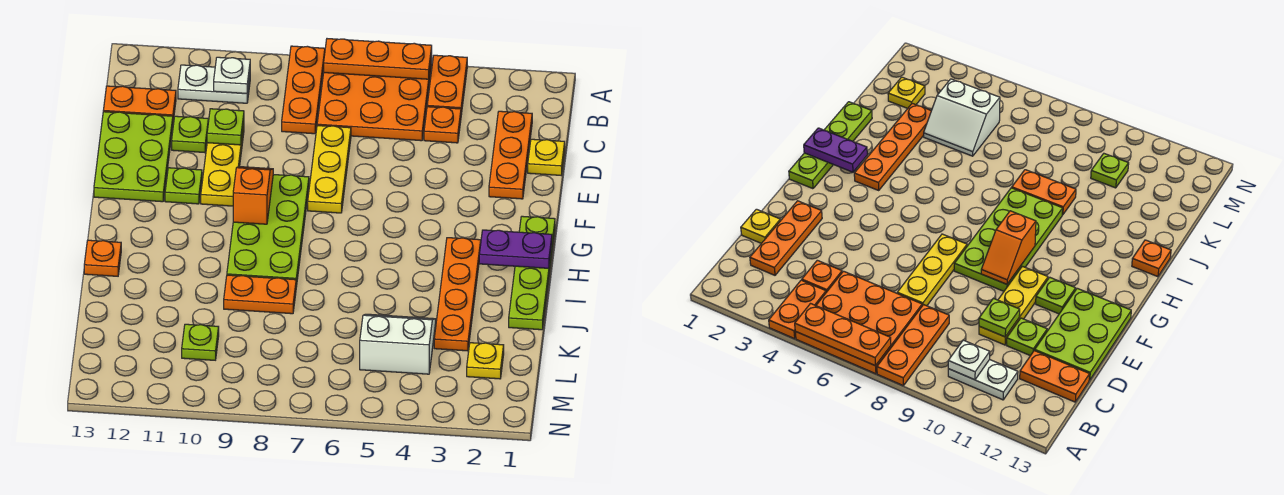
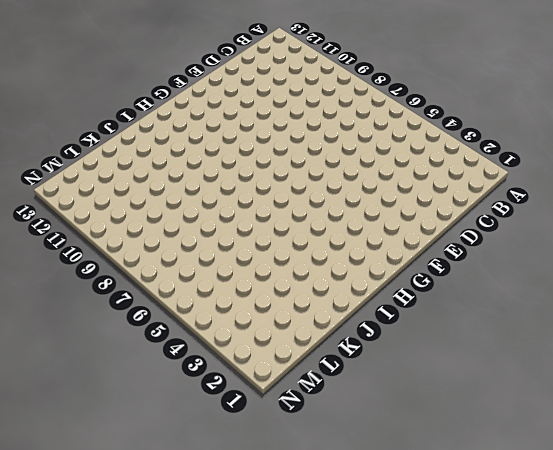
none -> orange plate A4:B4 level 1
none -> orange plate A5:C7 level 1
none -> orange plate A8:C8 level 1

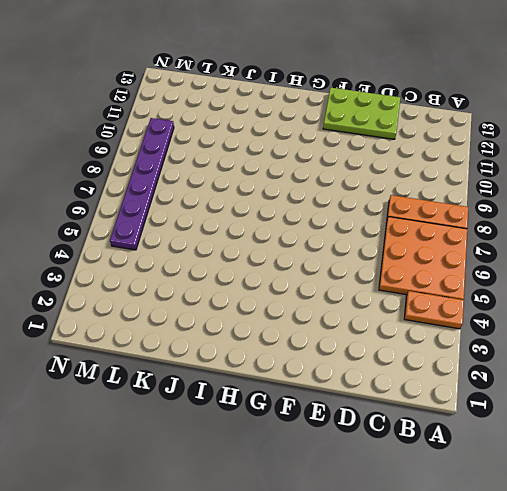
purple plate M5:M10 level 1 -> none
none -> white plate B10:B11 level 1
none -> orange plate C2:E2 level 1
none -> orange plate C4 level 1

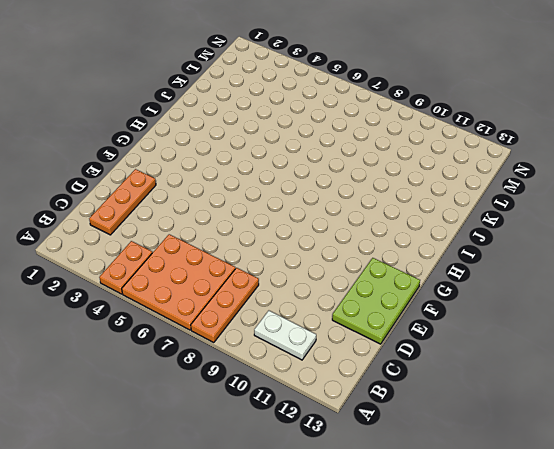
none -> orange plate C4 level 1
none -> orange plate C12:C13 level 1
none -> yellow plate D1 level 1

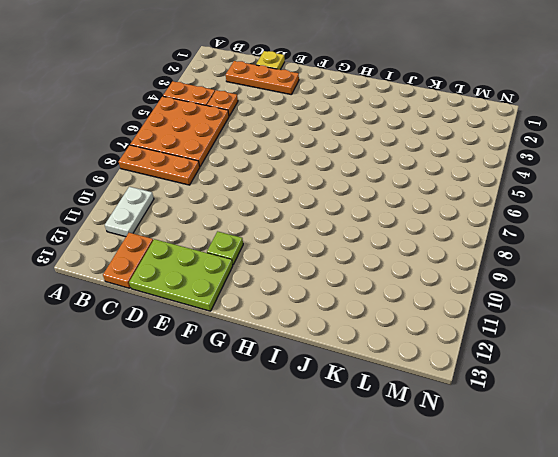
none -> yellow plate D7:F7 level 1
none -> yellow plate D10:F10 level 1
none -> lime plate D11 level 1

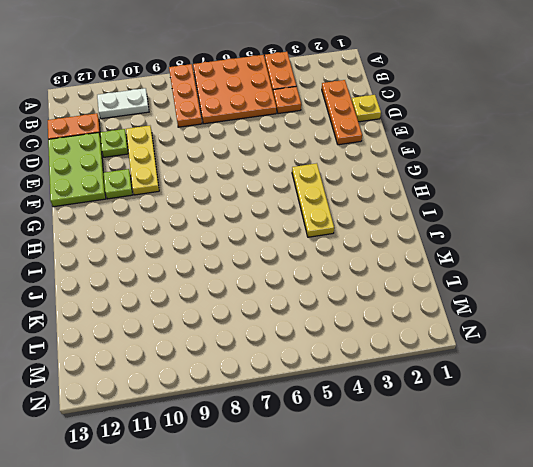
yellow plate G4:I4 level 1 -> yellow plate D7:F7 level 1
none -> lime plate F8:I9 level 1
none -> lime plate G1:J1 level 1
none -> orange plate H3:K3 level 1

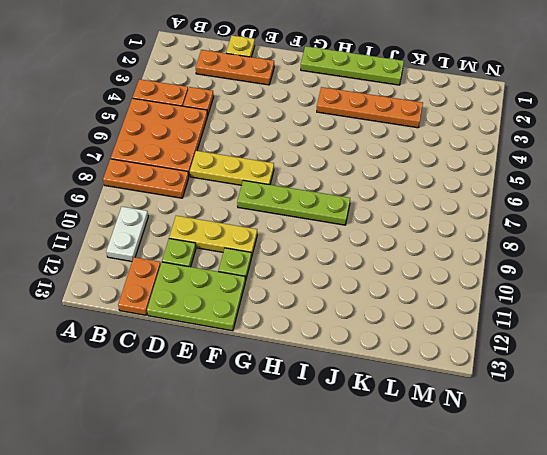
lime plate F8:I8 level 1 -> lime plate F8:I9 level 1
none -> orange plate I13 level 1
none -> orange plate J8:J9 level 1
none -> white slope K4:L5 level 1 top L

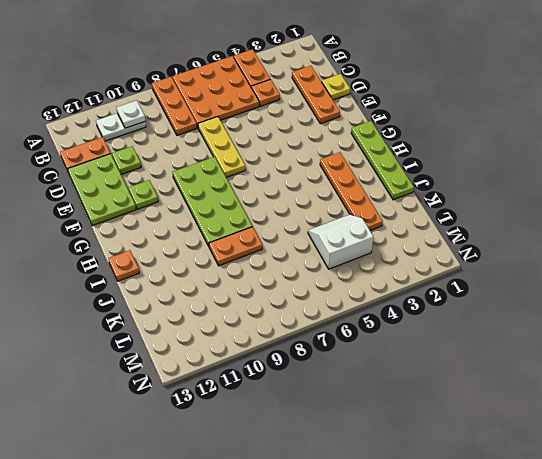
none -> yellow plate D10:F10 level 1
none -> yellow plate L2 level 1
none -> lime plate L10 level 1

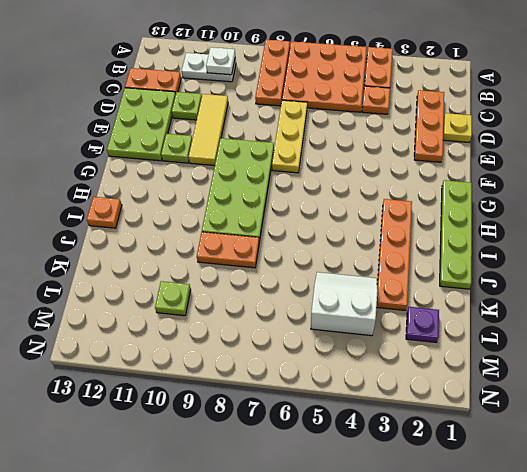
yellow tile D10:F10 level 1 -> yellow plate D10:F10 level 1
purple plate L2 level 1 -> yellow plate L2 level 1
none -> orange plate A5:A7 level 2
none -> lime plate D10 level 2
none -> orange slope F9:G9 level 2 top G

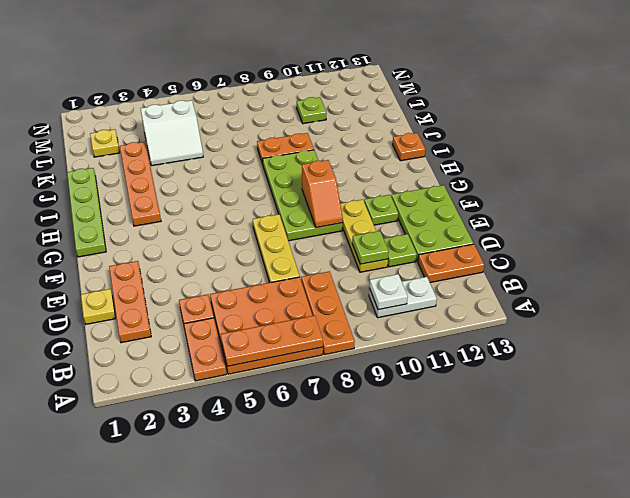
none -> purple plate H1:H2 level 2

